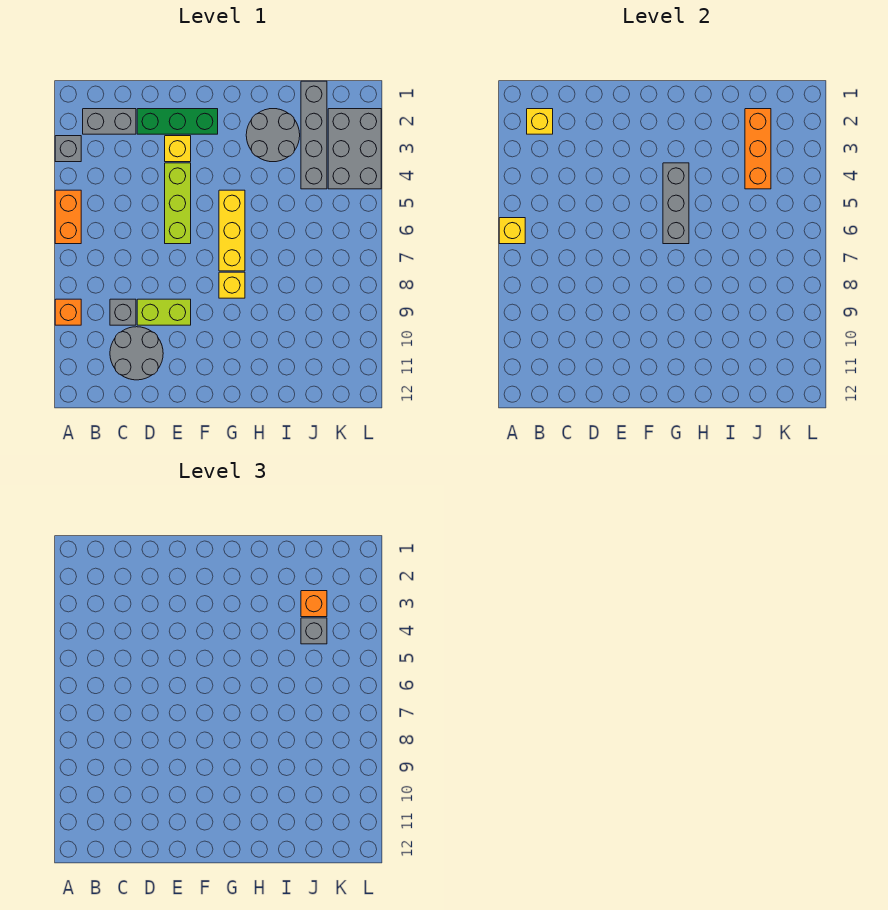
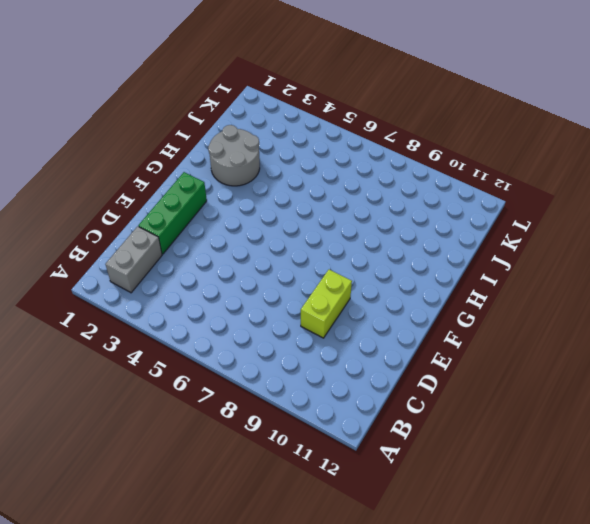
none -> grey brick A3 level 1
none -> orange brick A5:A6 level 1
none -> orange brick A9 level 1

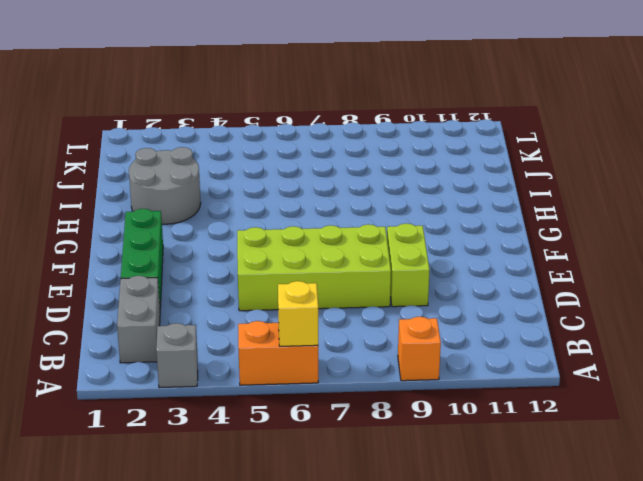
lime brick D5:E8 level 1 -> lime brick E4:E6 level 1
none -> grey brick C9 level 1
none -> grey round brick C10:D11 level 1
none -> yellow brick E3 level 1

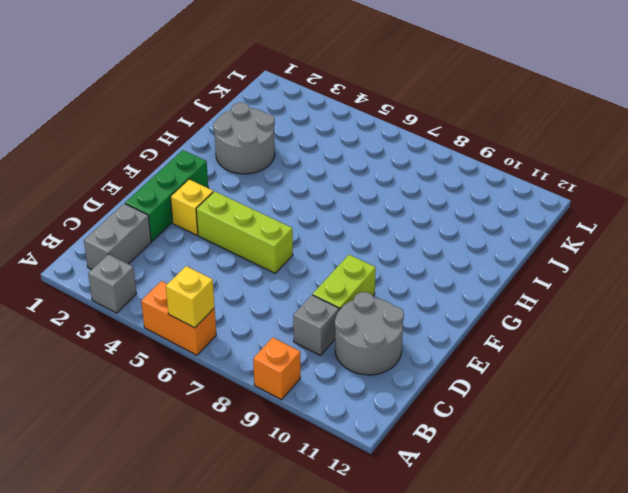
none -> yellow brick G5:G7 level 1
none -> yellow brick G8 level 1
none -> grey brick J1:J4 level 1

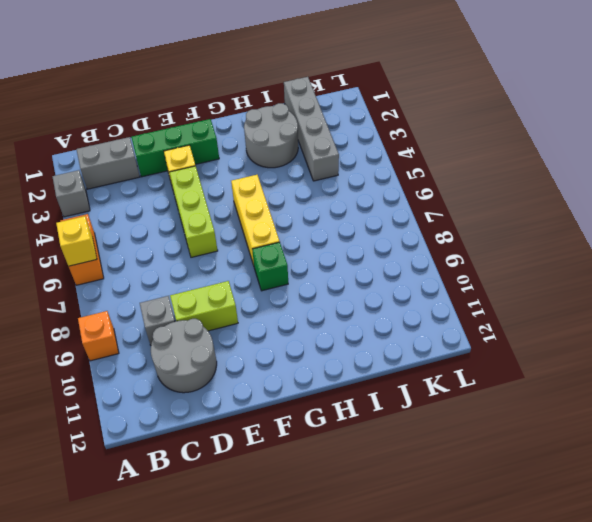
green brick G8 level 1 -> yellow brick G8 level 1
none -> grey brick K2:L4 level 1
none -> yellow brick B2 level 2
none -> grey brick G4:G6 level 2

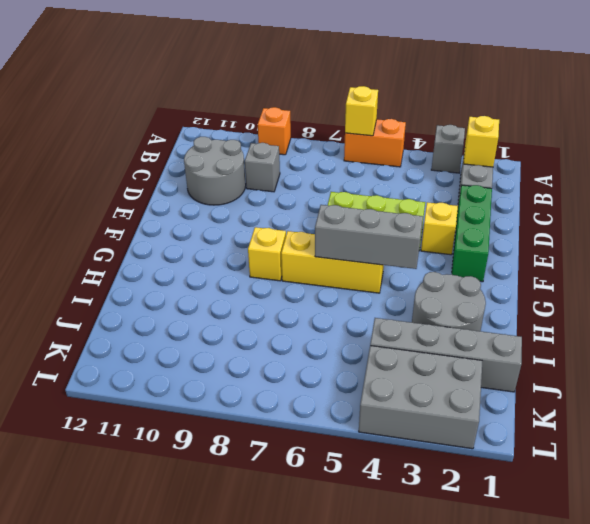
none -> lime brick D9:E9 level 1
none -> orange brick J2:J4 level 2
none -> orange brick J3 level 3

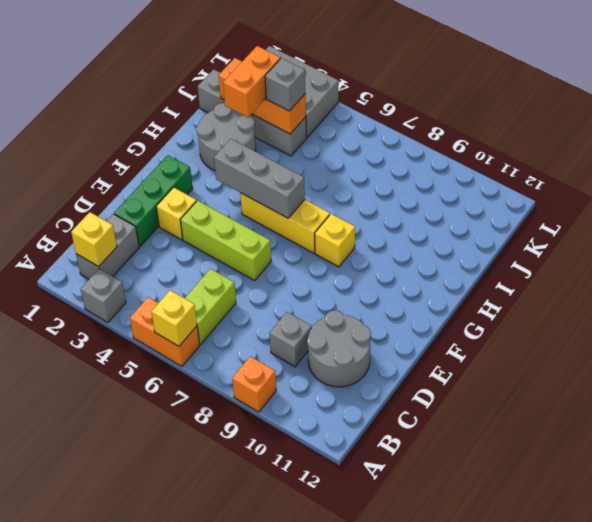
lime brick B6:C6 level 1 -> lime brick D9:E9 level 1
orange brick I3:J3 level 3 -> orange brick J3 level 3

